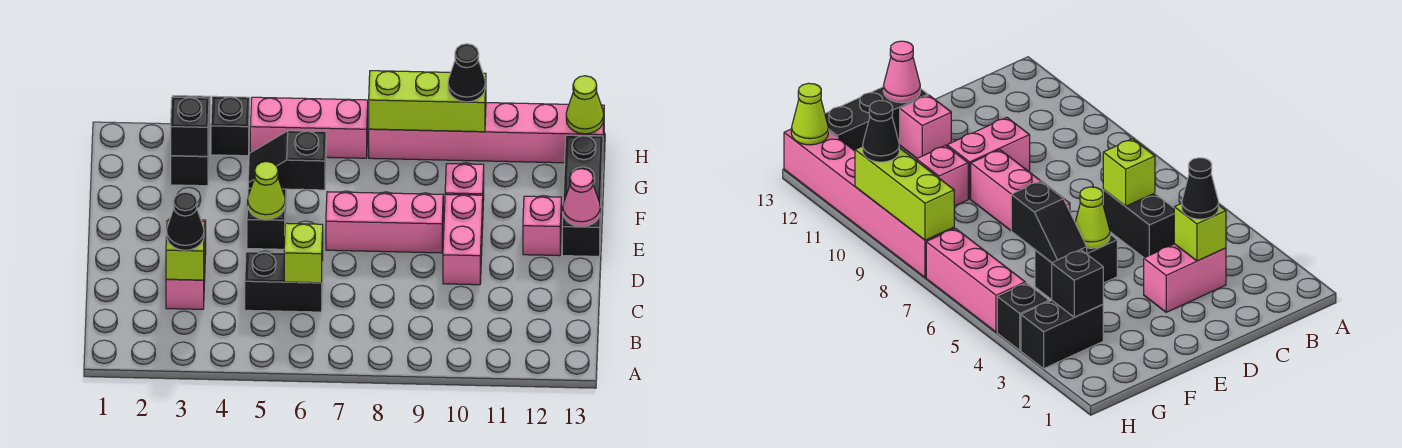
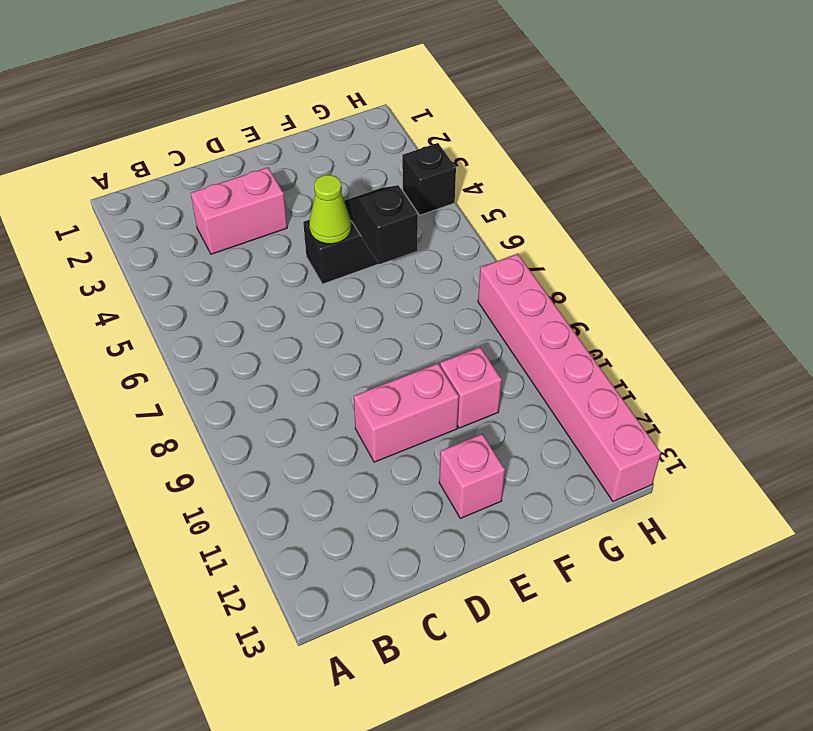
none -> black brick C5:C6 level 1
none -> pink brick E7:E9 level 1
none -> black brick E13:G13 level 1

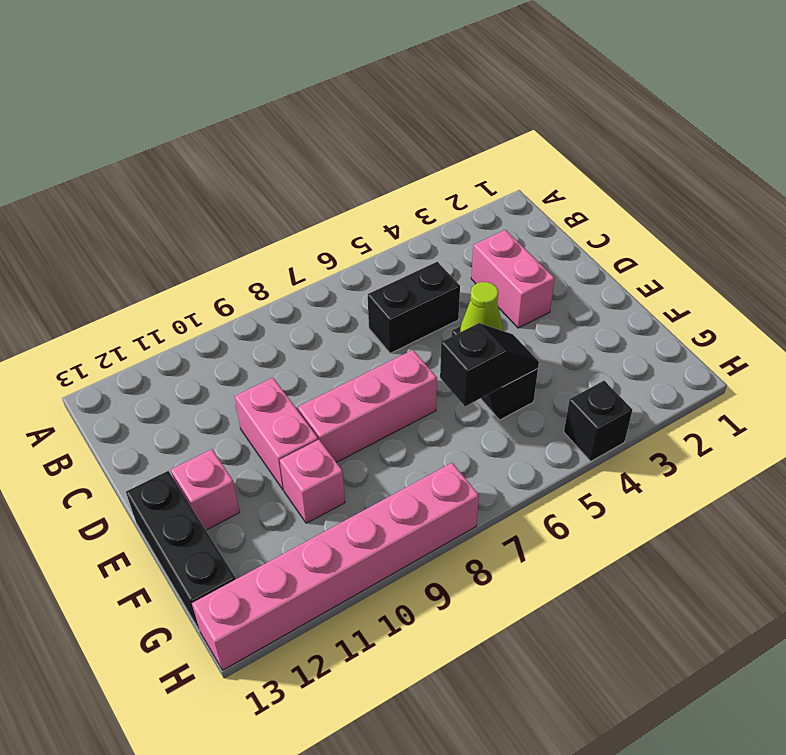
none -> black brick G3:H3 level 1
none -> pink brick H5:H7 level 1
none -> lime brick C3 level 2

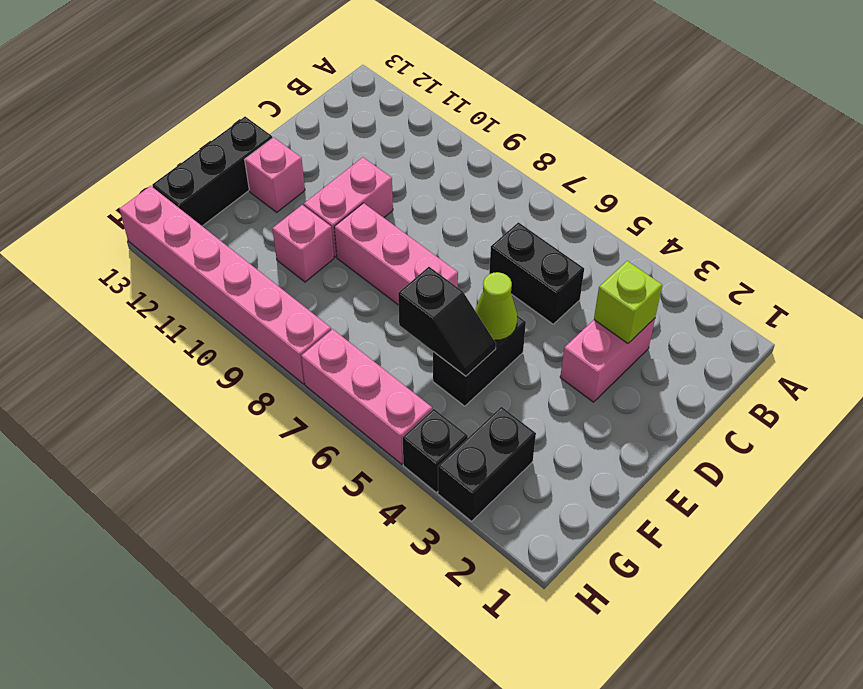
none -> lime brick C6 level 2
none -> pink cone E13 level 2
none -> black brick G3 level 2

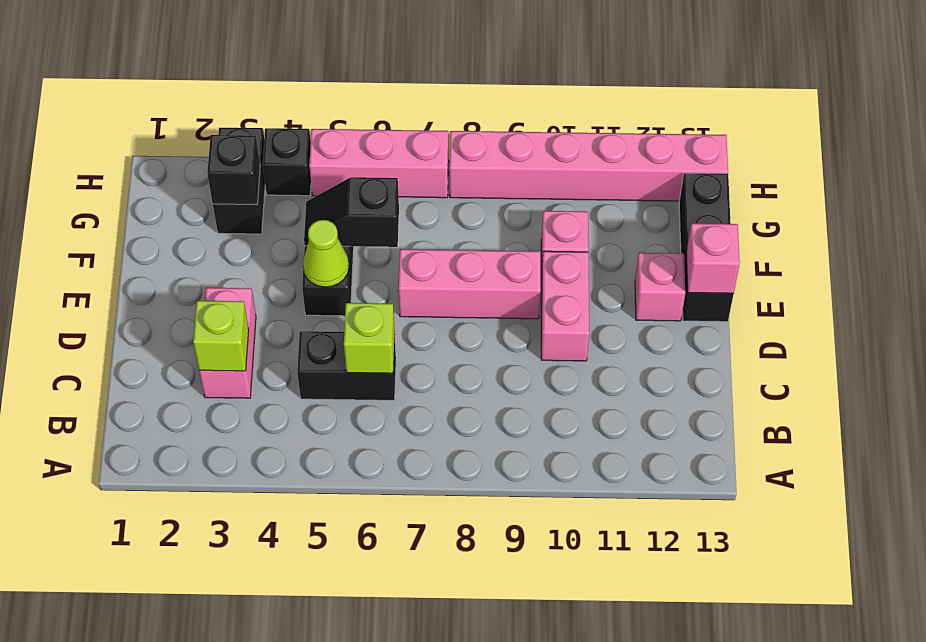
pink brick E13 level 2 -> pink cone E13 level 2
none -> lime brick H8:H10 level 2
none -> lime cone H13 level 2
none -> black cone C3 level 3

